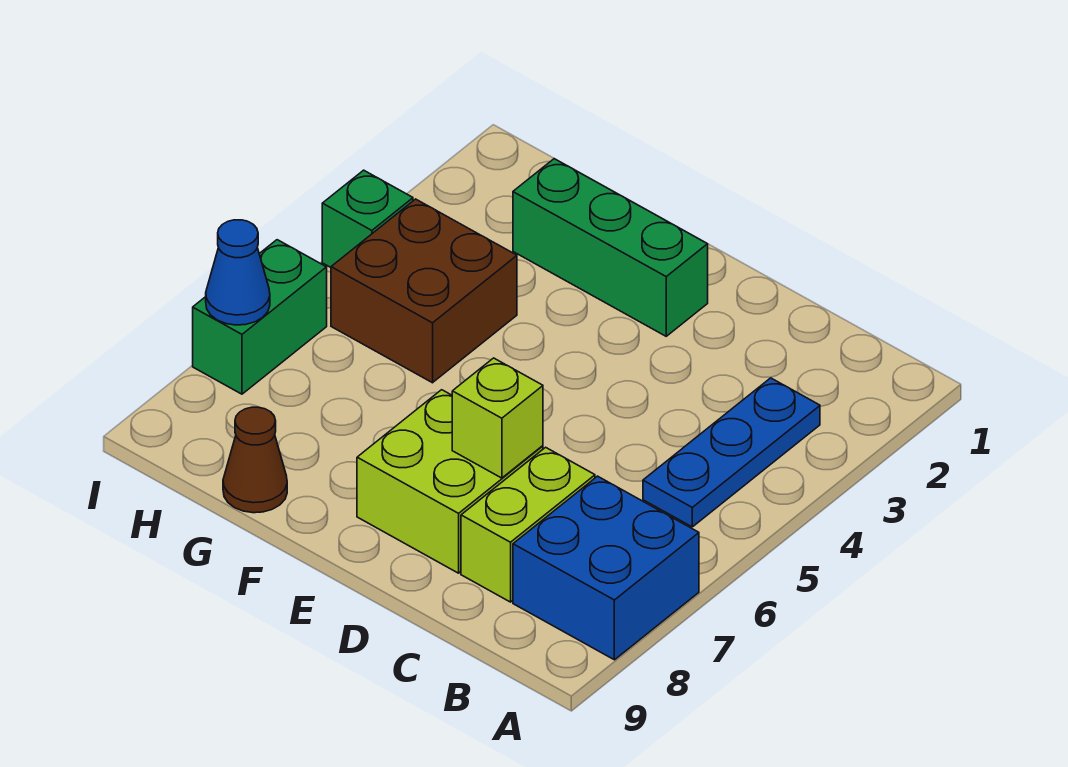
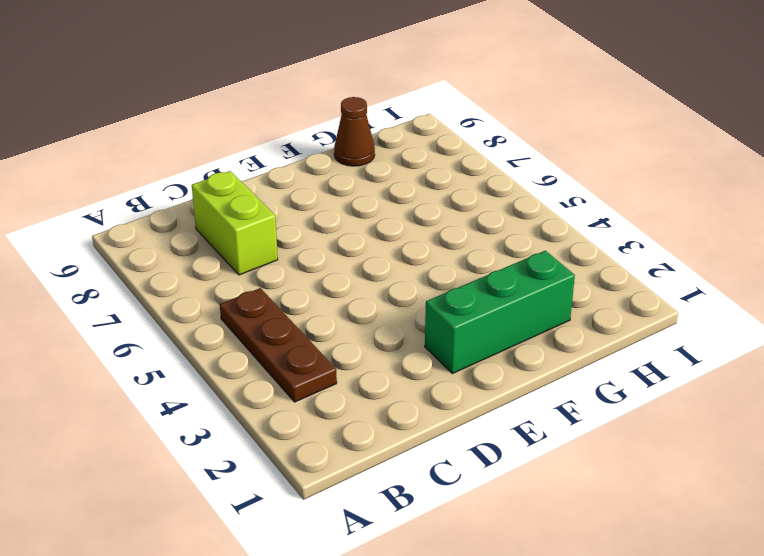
brown plate B3:B5 level 1 -> blue plate B3:B5 level 1
none -> blue brick A7:B8 level 1
none -> lime brick D7:E8 level 1

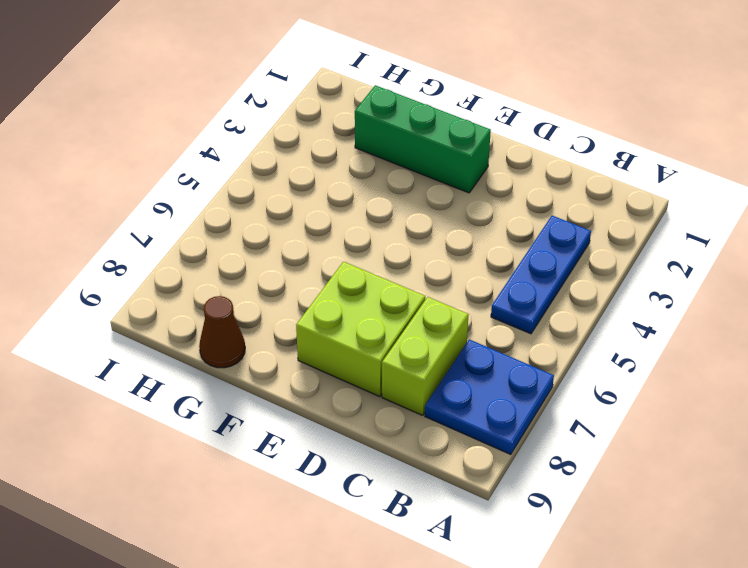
blue plate A7:B8 level 1 -> blue brick A7:B8 level 1
none -> brown brick G4:H5 level 1
none -> green brick I4 level 1

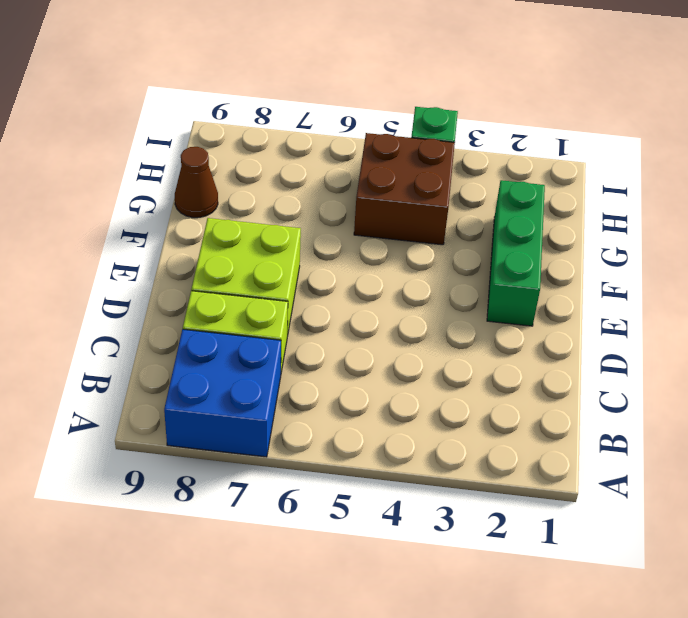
none -> blue plate B3:B5 level 1
none -> green brick I6:I7 level 1

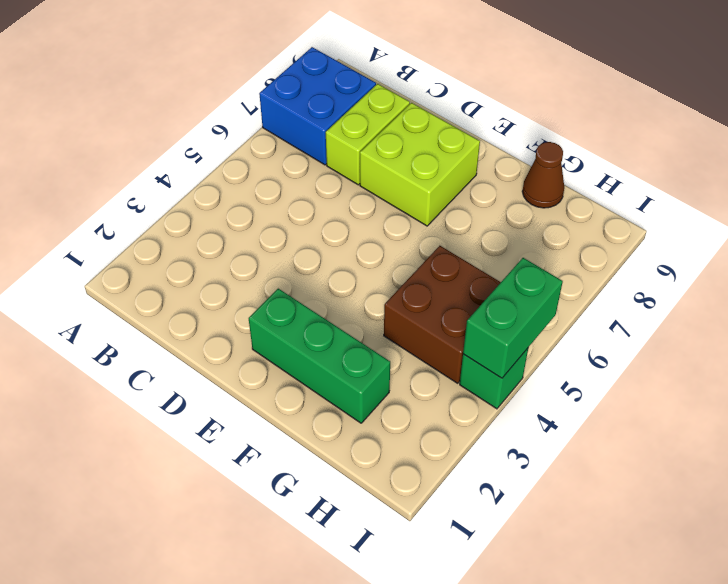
green brick I4:I5 level 2 -> green brick I6:I7 level 1
none -> blue plate B3:B5 level 1
none -> lime brick D7 level 2

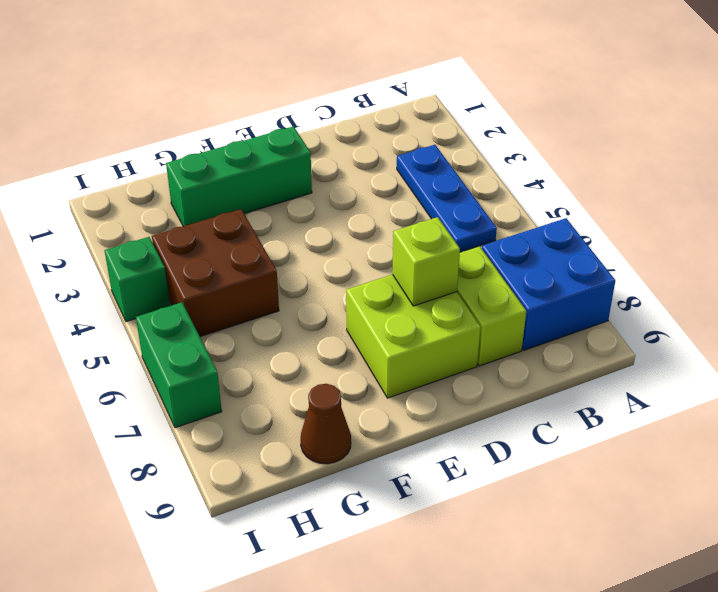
none -> blue cone I7 level 2

